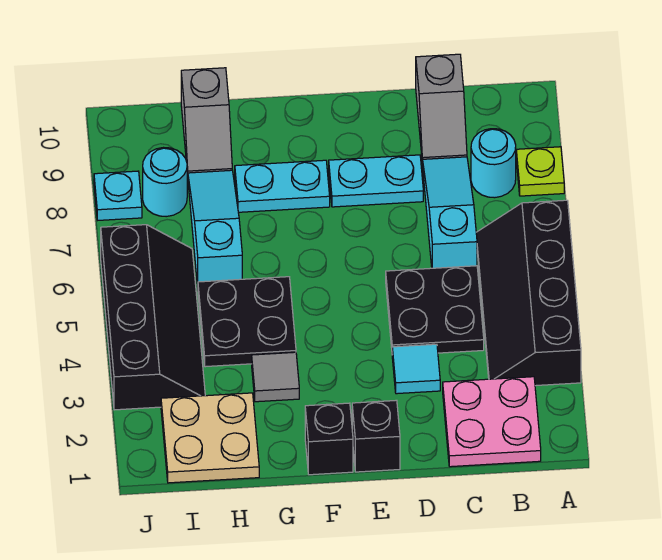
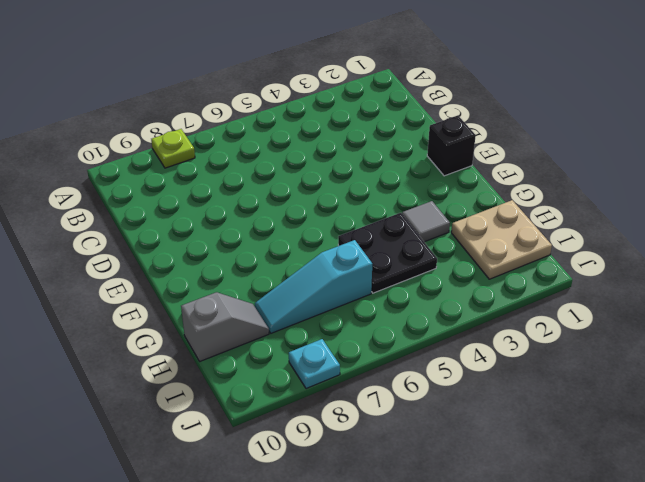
none -> black slope A3:B6 level 1 top A
none -> pink plate B1:C2 level 1
none -> cyan round brick B8 level 1

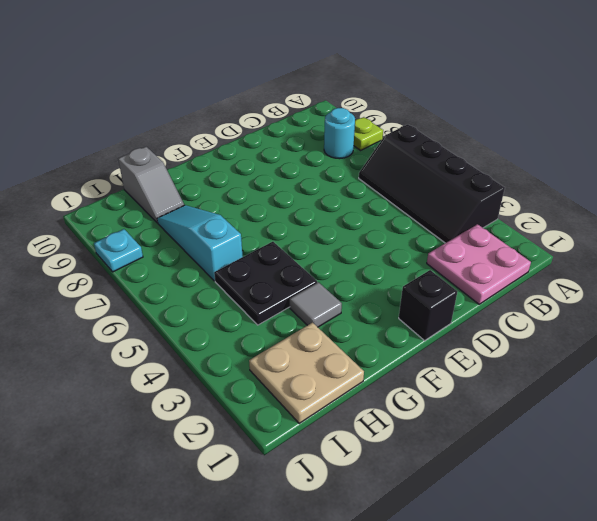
none -> black plate C4:D5 level 1
none -> cyan slope C6:C8 level 1 top 6
none -> grey slope C9:C10 level 1 top 10

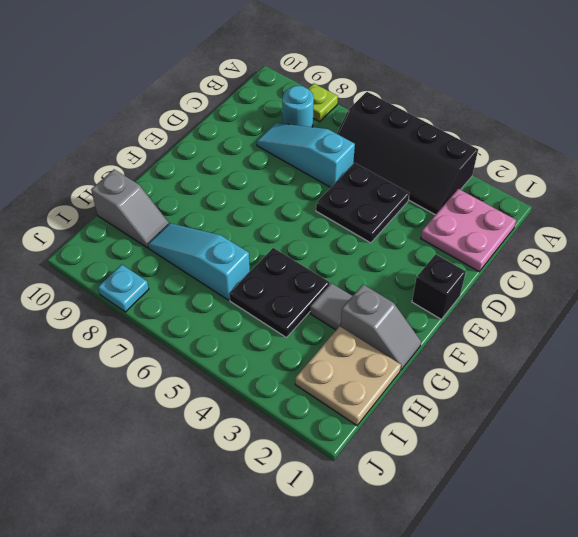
grey slope G1:G2 level 1 top 2 -> grey slope C9:C10 level 1 top 10
none -> cyan tile D3 level 1
none -> cyan plate D8:E8 level 1
none -> black brick F1 level 1

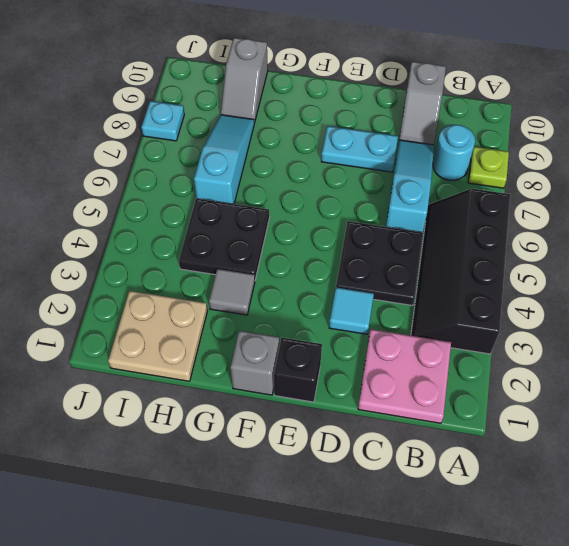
grey brick F1 level 1 -> black brick F1 level 1
none -> cyan plate F8:G8 level 1
none -> black slope I3:J6 level 1 top J
none -> cyan round brick I8 level 1

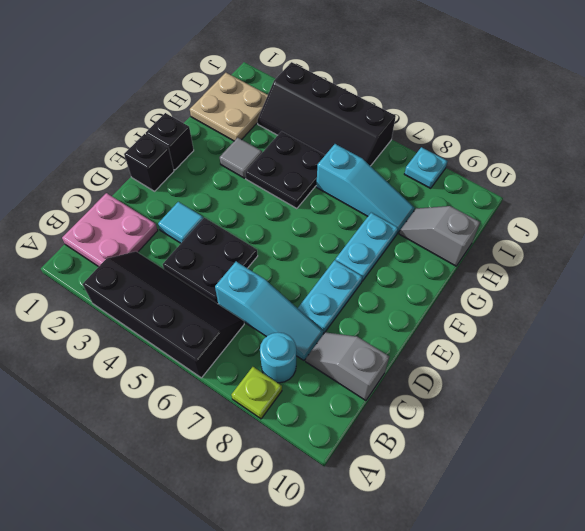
none -> cyan round brick I8 level 1

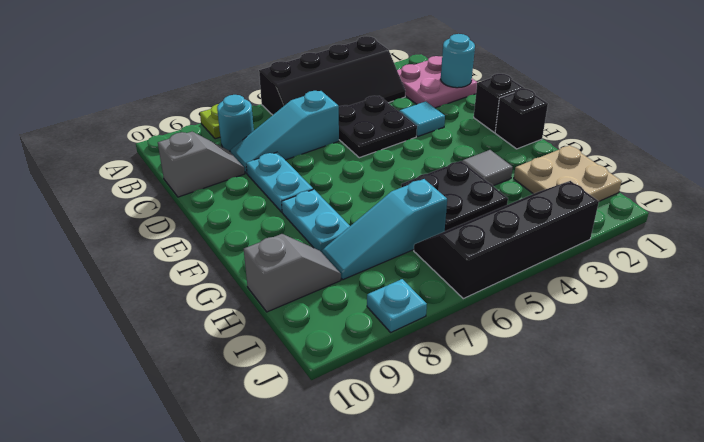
cyan round brick C1 level 2 -> cyan round brick I8 level 1

